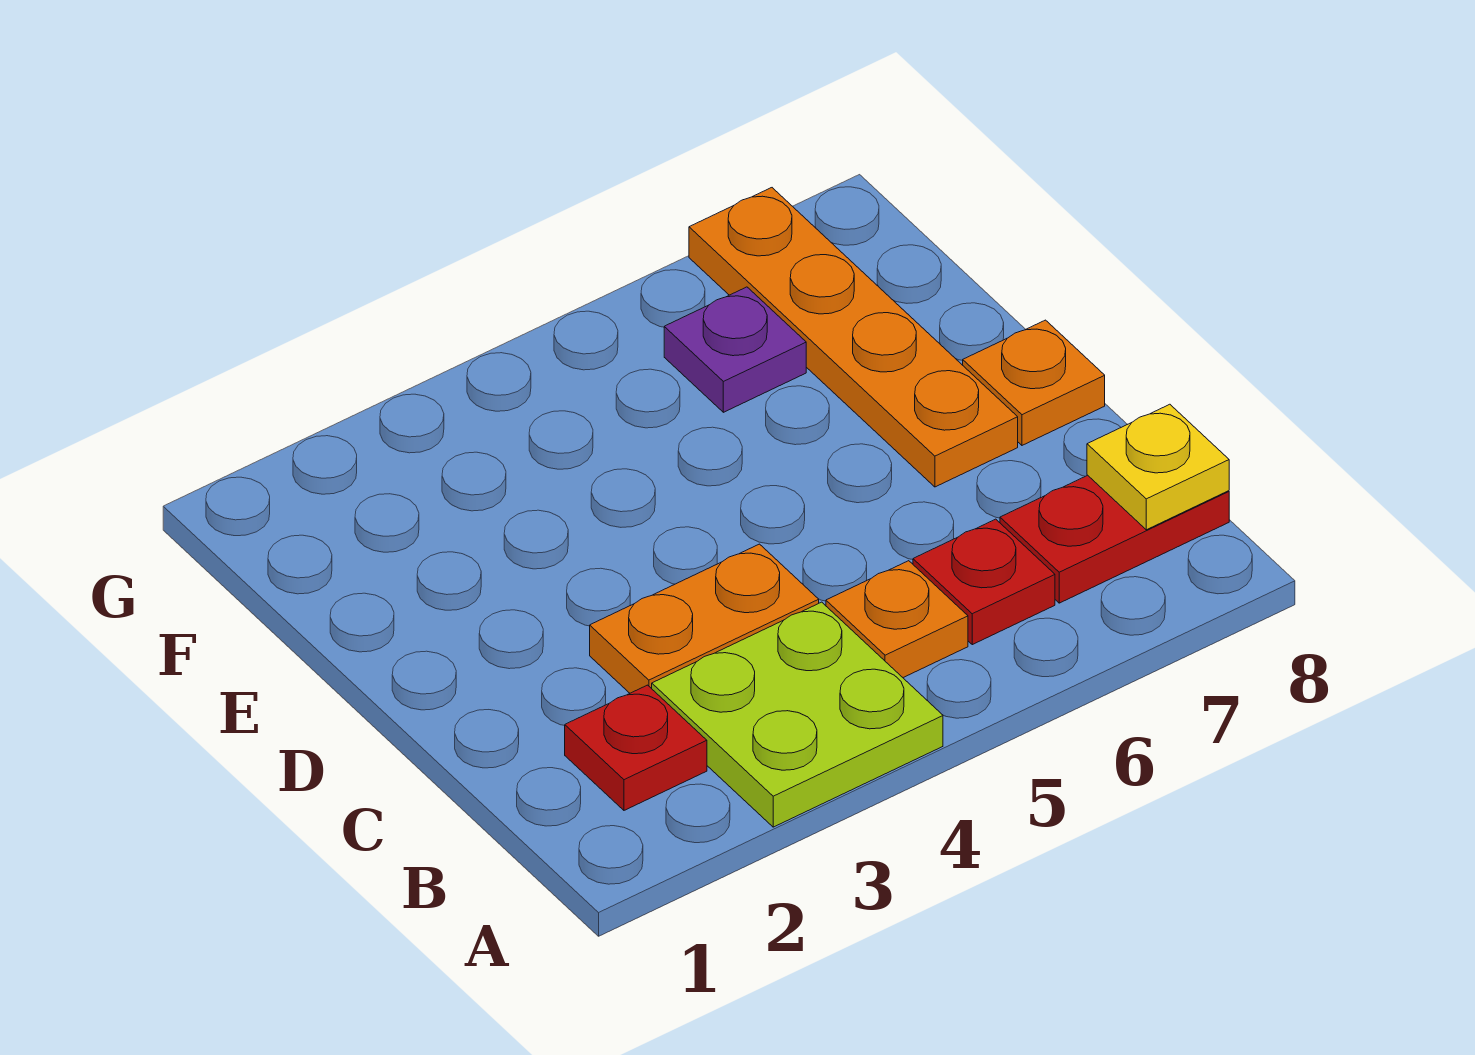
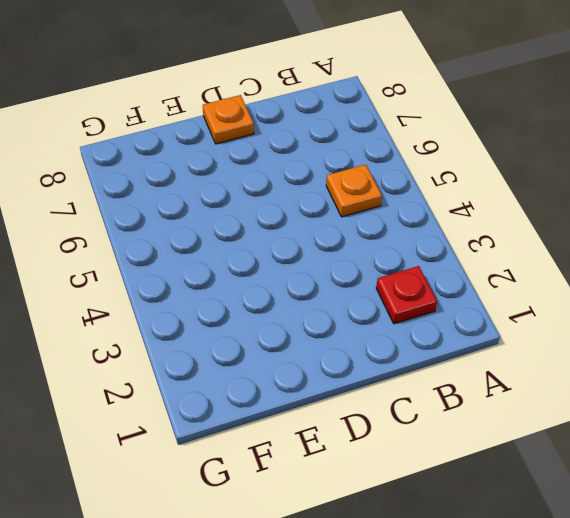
none -> lime plate A3:B4 level 1
none -> red plate B6 level 1

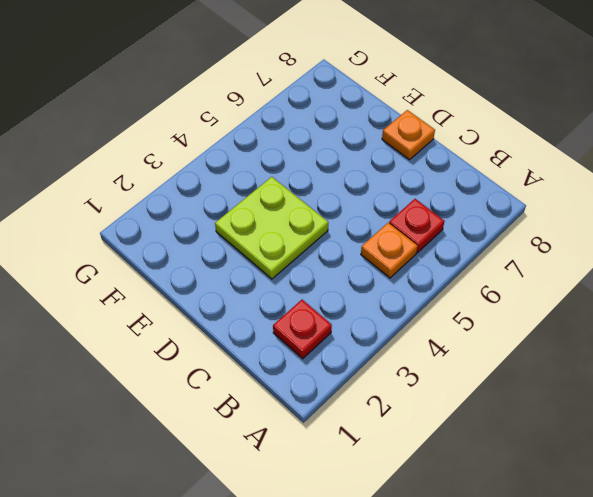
lime plate D3:E4 level 1 -> lime plate A3:B4 level 1
none -> red plate B7:B8 level 1
none -> orange plate C3:C4 level 1

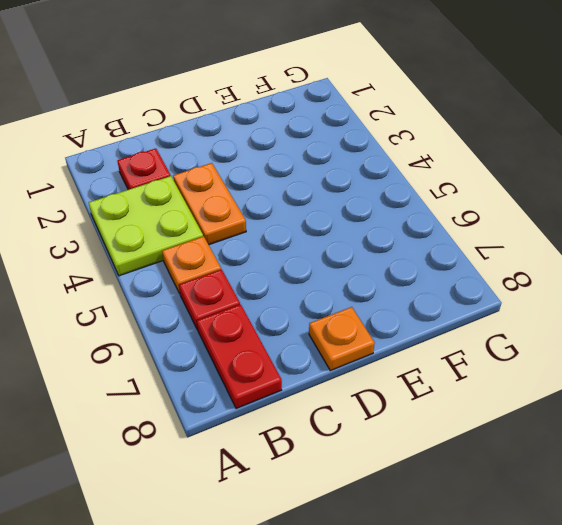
none -> orange plate D7:G7 level 1
none -> purple plate F6 level 1

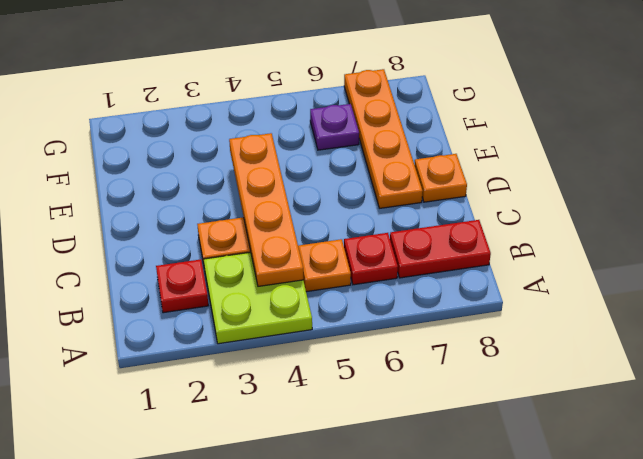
orange plate B4:E4 level 2 -> none
none -> yellow plate B8 level 2

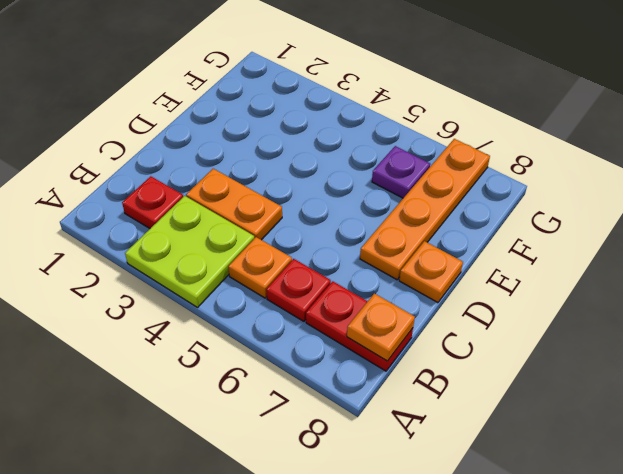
orange plate B8 level 2 -> yellow plate B8 level 2

